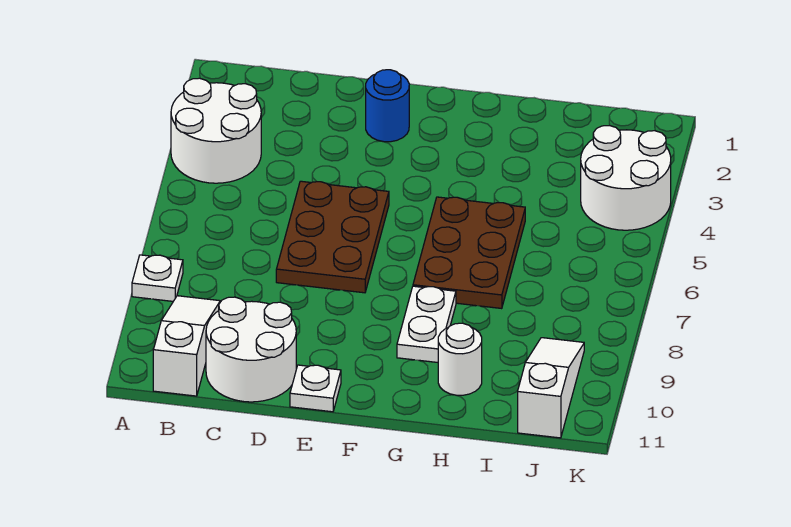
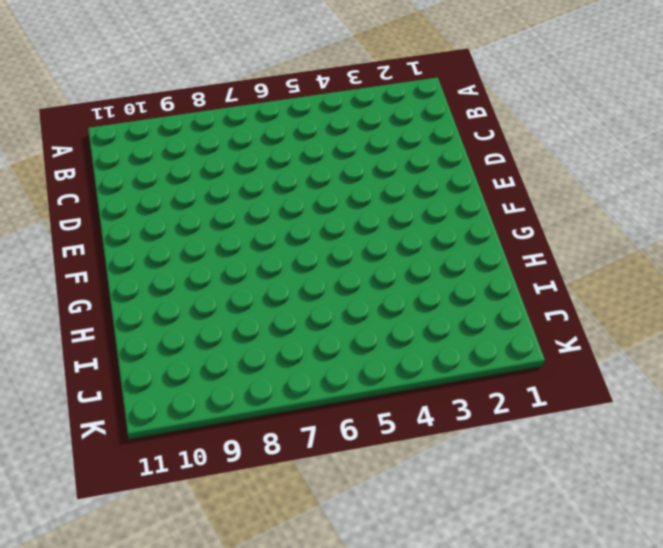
none -> white round brick A3:B4 level 1
none -> white plate A8 level 1
none -> white slope B9:B11 level 1 top 11

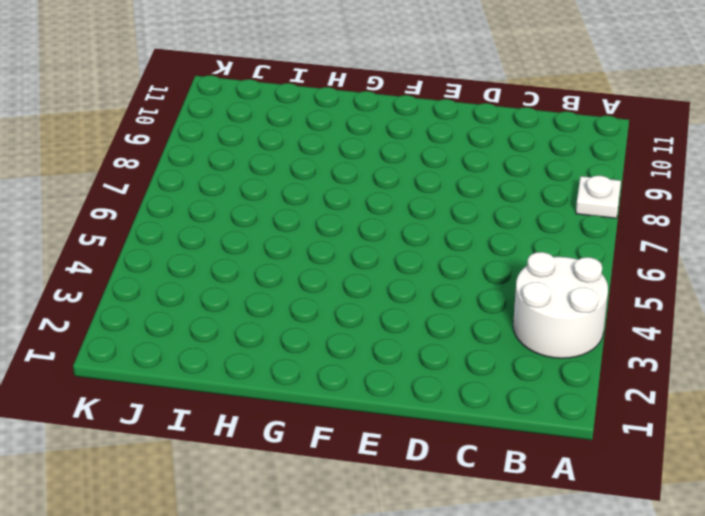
none -> white slope B9:B11 level 1 top 11
none -> white round brick C10:D11 level 1
none -> brown plate D5:E7 level 1

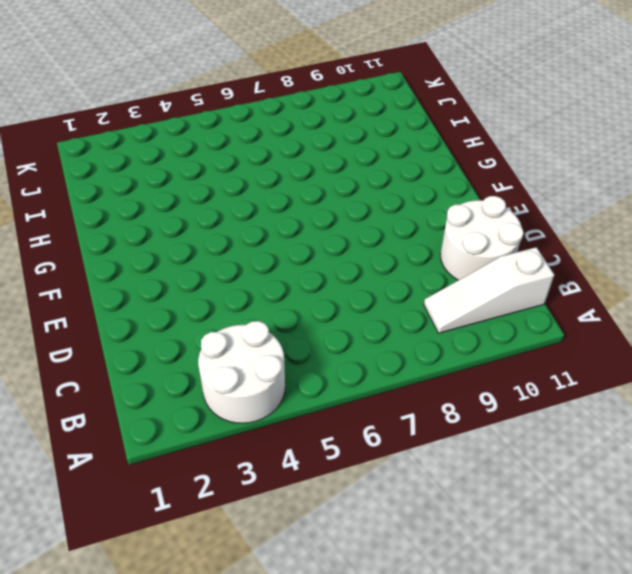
none -> white plate A8 level 1
none -> brown plate D5:E7 level 1
none -> blue round brick E2 level 1

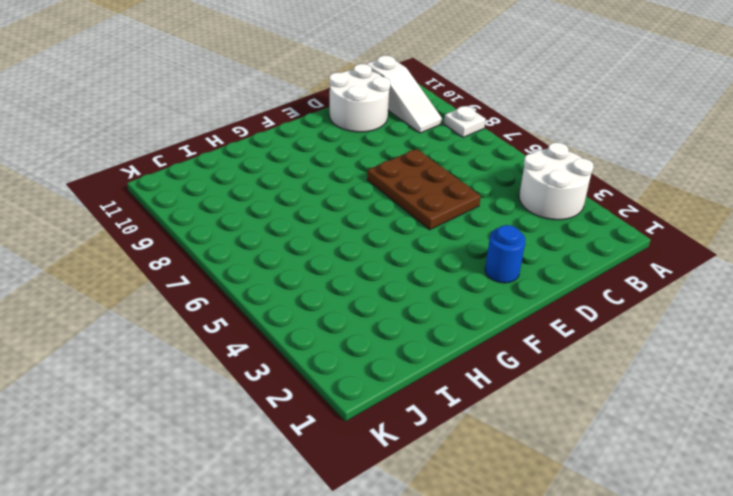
none -> white plate E11 level 1
none -> brown plate G5:H7 level 1
none -> white plate G8:G9 level 1

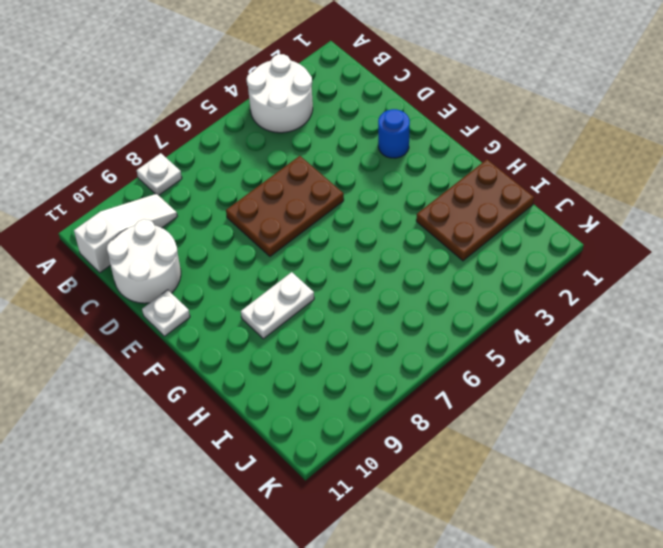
brown plate H1:I3 level 1 -> brown plate G5:H7 level 1
none -> white round brick H10 level 1
none -> white round brick J3:K4 level 1
none -> white slope J9:J11 level 1 top 11

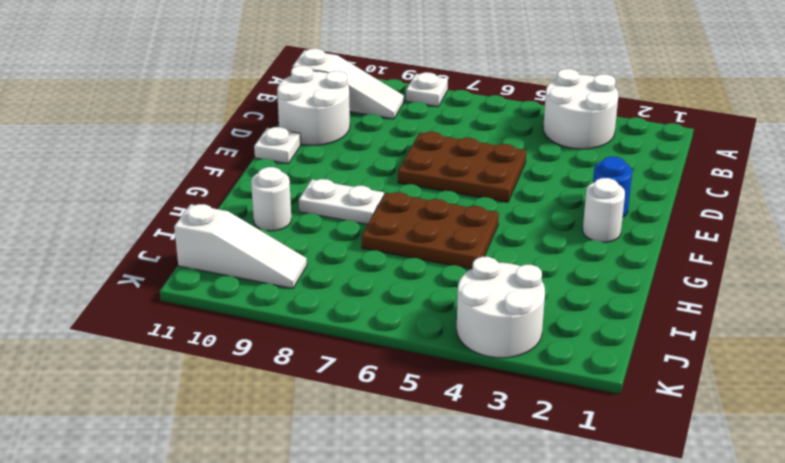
white round brick F2 level 1 -> none

